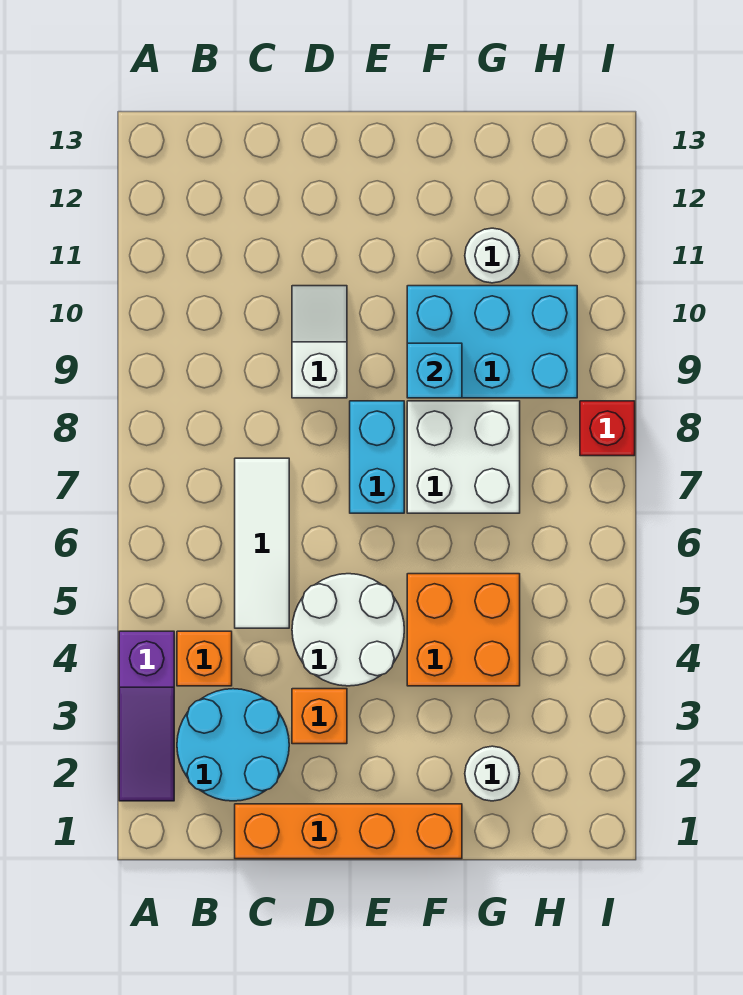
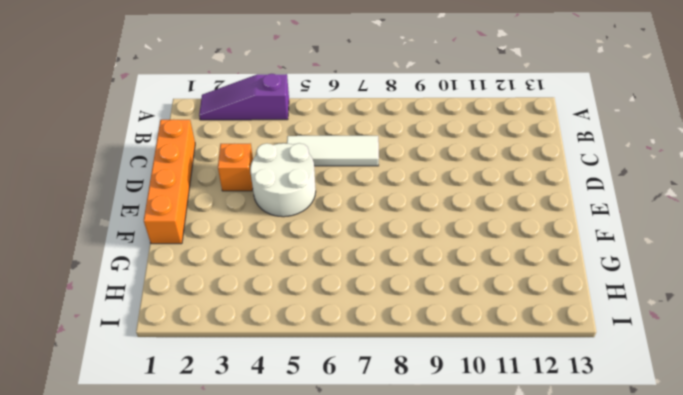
none -> cyan round brick B2:C3 level 1
none -> orange brick B4 level 1
none -> white slope D9:D10 level 1 top 9

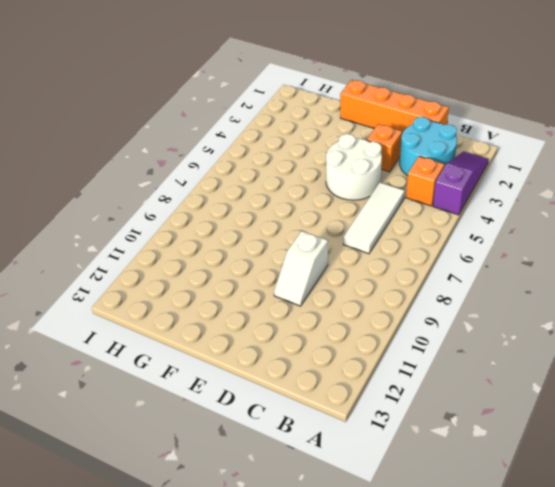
none -> cyan brick E7:E8 level 1
none -> orange brick F4:G5 level 1
none -> white brick F7:G8 level 1

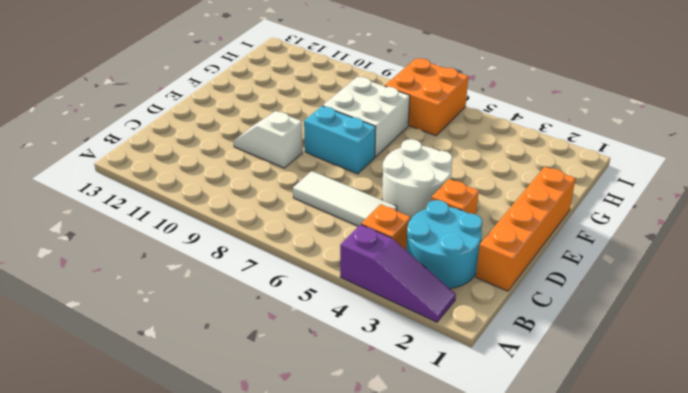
orange brick H6:I7 level 1 -> orange brick F4:G5 level 1
none -> cyan brick F9:H10 level 1
none -> white round brick G2 level 1
none -> white round brick G11 level 1

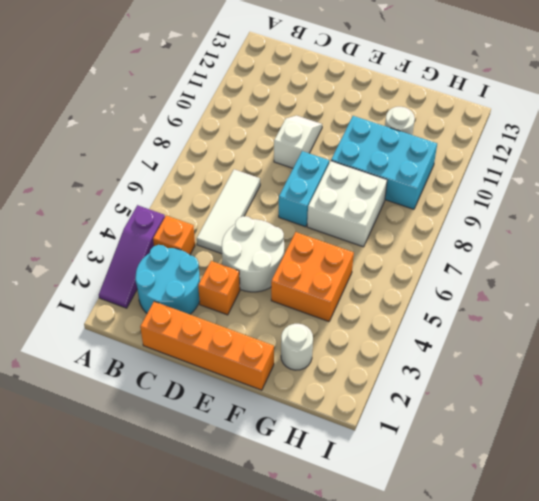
none -> red brick I8 level 1
none -> cyan brick F9 level 2

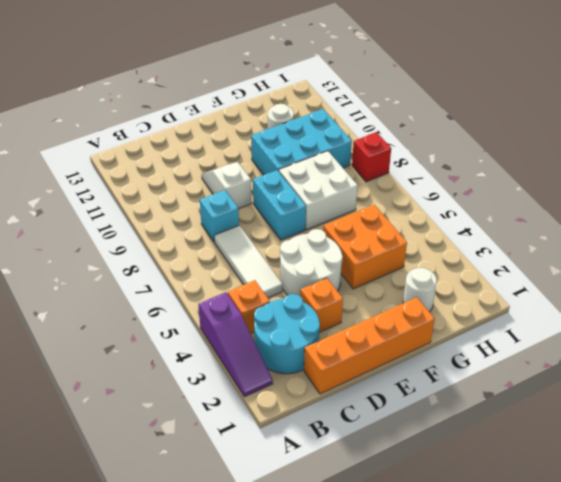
cyan brick C8 level 1 -> cyan brick F9 level 2

